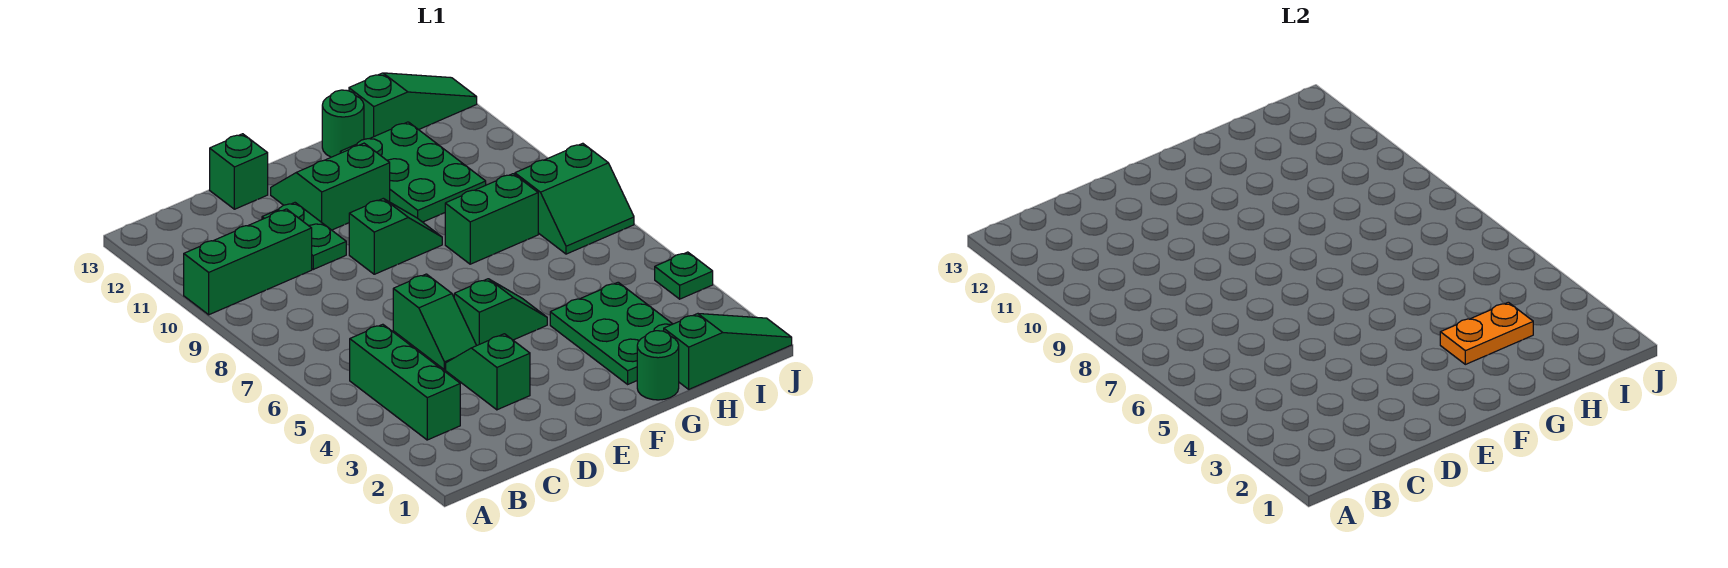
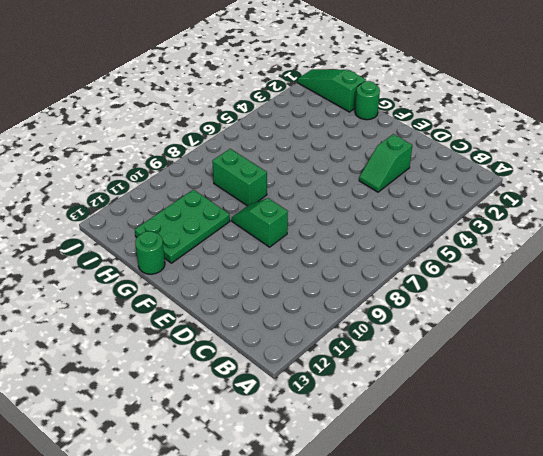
none -> green brick A10:C10 level 1
none -> green brick B3:B5 level 1
none -> green slope D5:D6 level 1 top 6

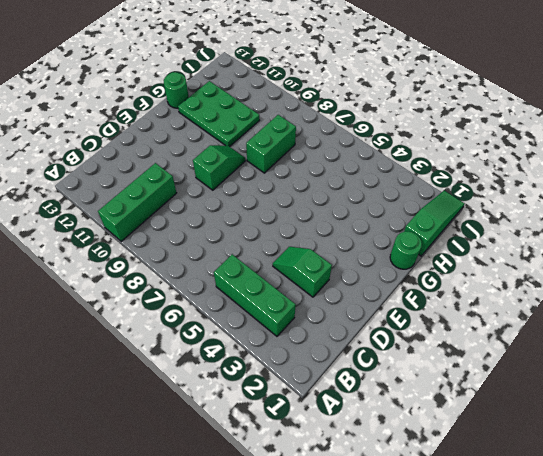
none -> green slope D5:D6 level 1 top 6
none -> green plate D10:D11 level 1
none -> green brick D13 level 1

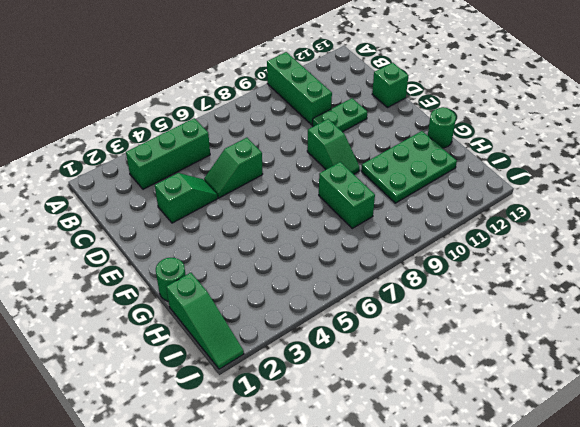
none -> green slope E5:F5 level 1 top E
none -> green slope E11:F12 level 1 top 11
none -> green plate G2:H4 level 1

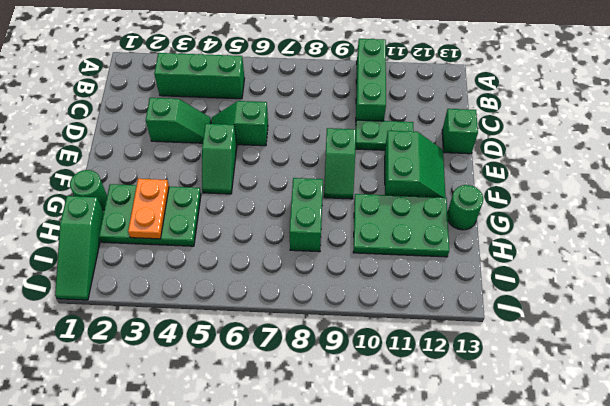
none -> green slope H13:J13 level 1 top H
none -> green slope I7:J8 level 1 top 8
none -> green plate J4 level 1

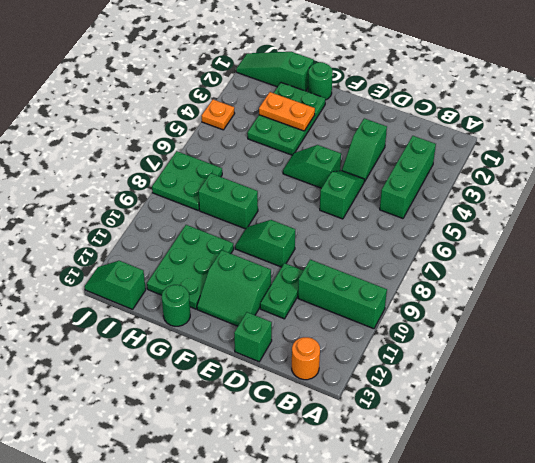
orange round brick B13 level 1 -> none
green plate I7:J8 level 1 -> green slope I7:J8 level 1 top 8
green slope I13:J13 level 1 top I -> green slope H13:J13 level 1 top H
orange plate J4 level 1 -> green plate J4 level 1

